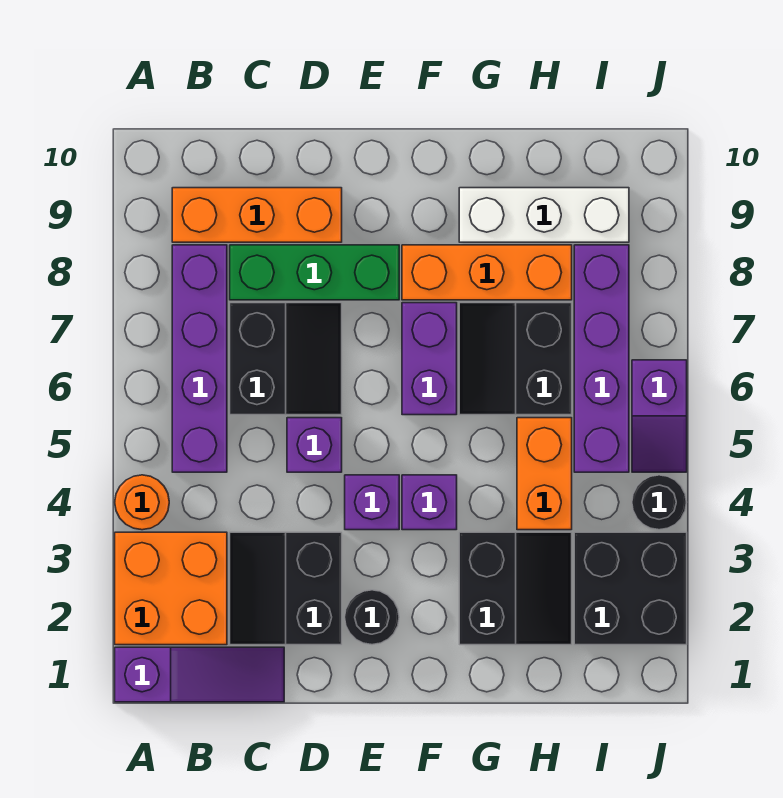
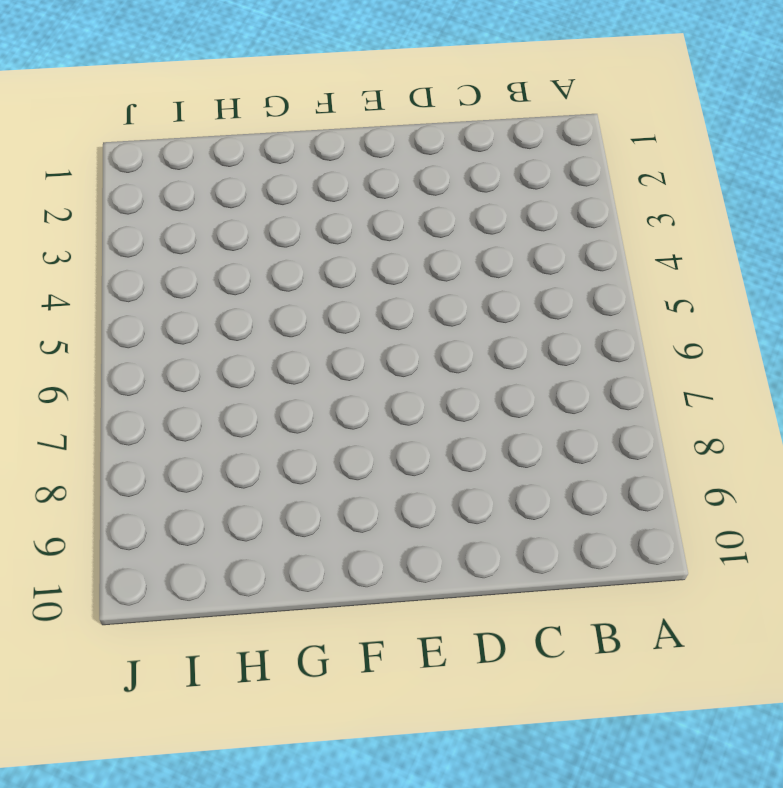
none -> purple slope A1:C1 level 1 top A
none -> orange brick A2:B3 level 1
none -> orange round brick A4 level 1

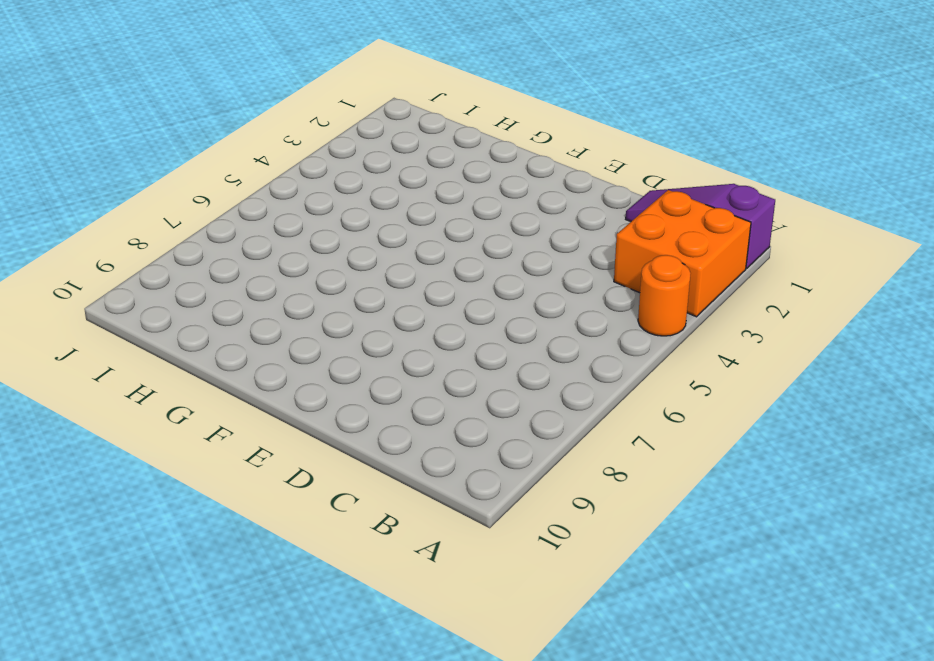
none -> purple brick B5:B8 level 1
none -> orange brick B9:D9 level 1
none -> black slope C2:D3 level 1 top D

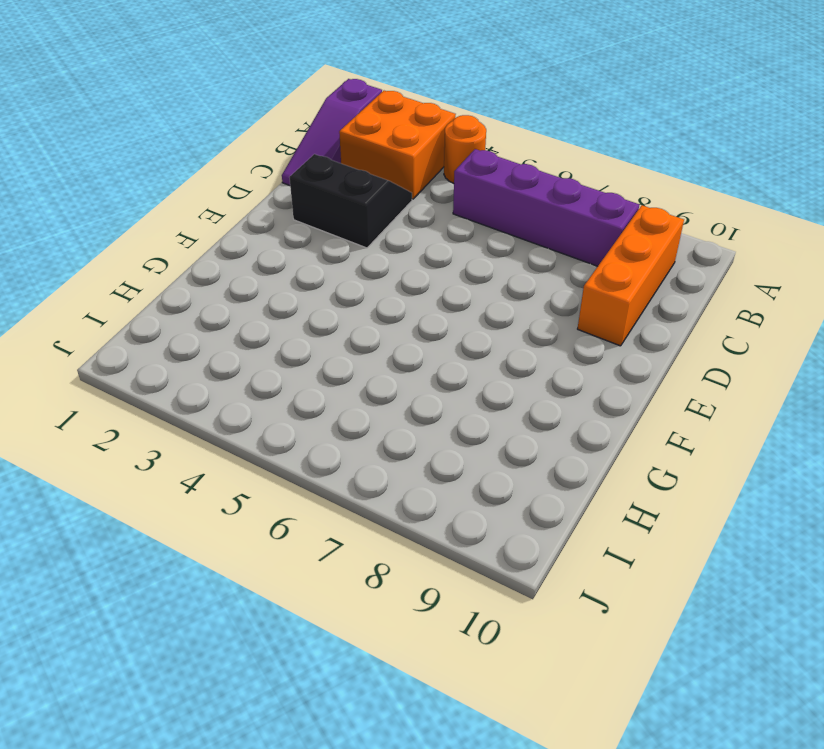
none -> black slope C6:D7 level 1 top C
none -> green brick C8:E8 level 1
none -> purple brick D5 level 1

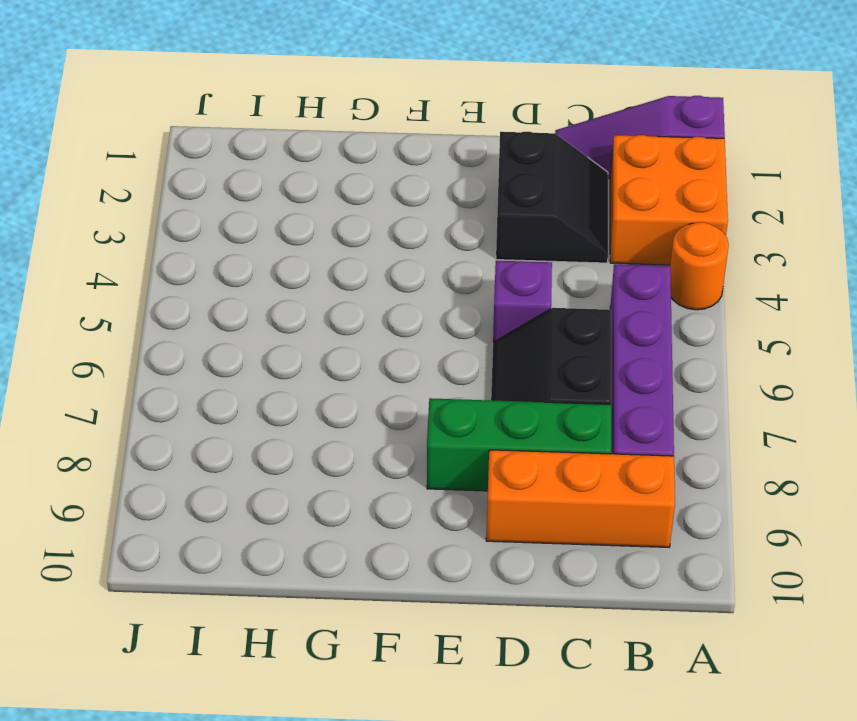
none -> black round brick E2 level 1
none -> purple brick E4 level 1
none -> purple brick F4 level 1

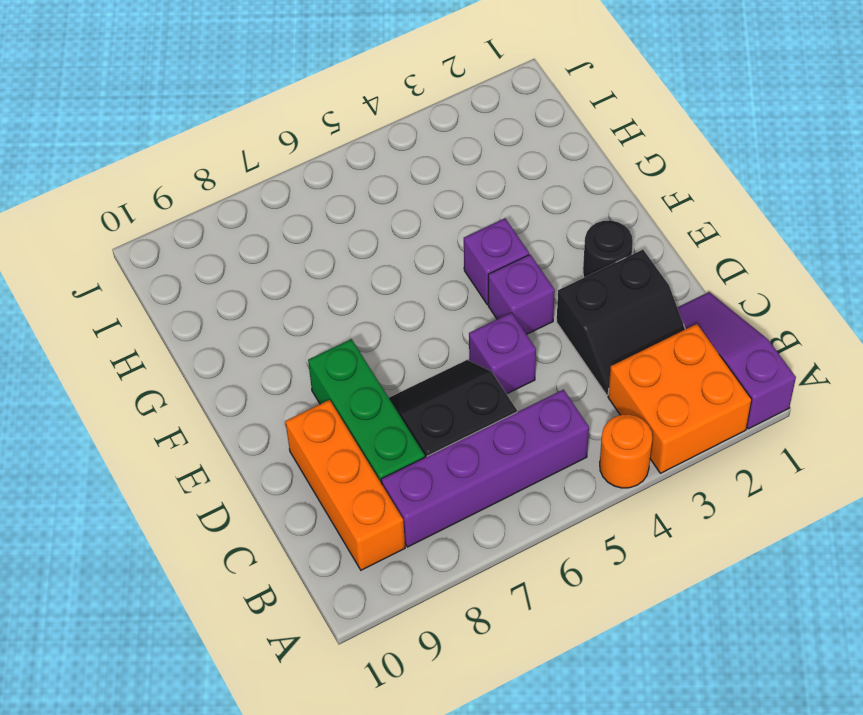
none -> purple brick F6:F7 level 1
none -> orange brick F8:H8 level 1
none -> black slope G2:H3 level 1 top G

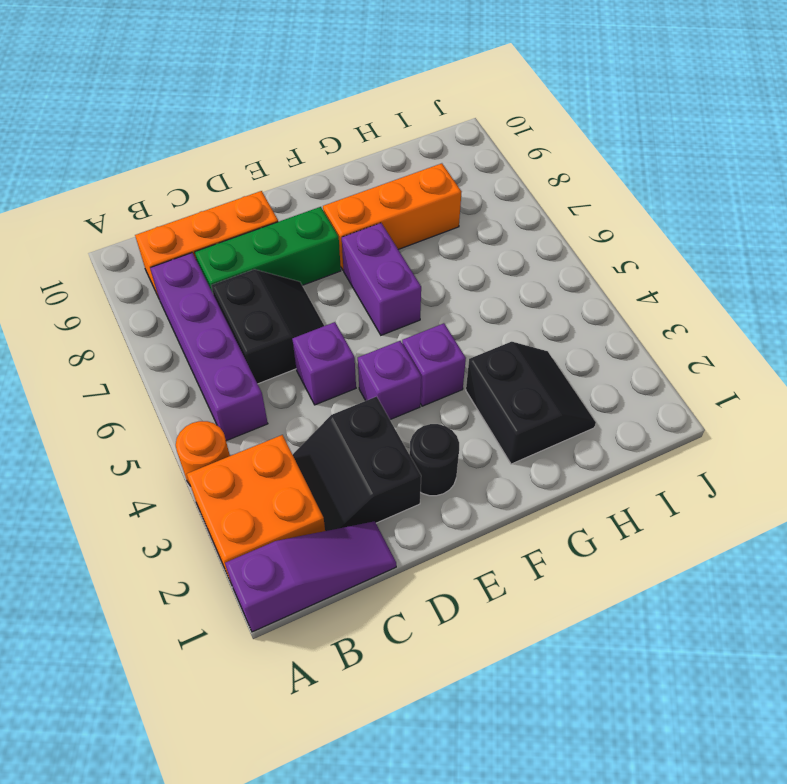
none -> black slope G6:H7 level 1 top H
none -> white brick G9:I9 level 1
none -> orange brick H4:H5 level 1

